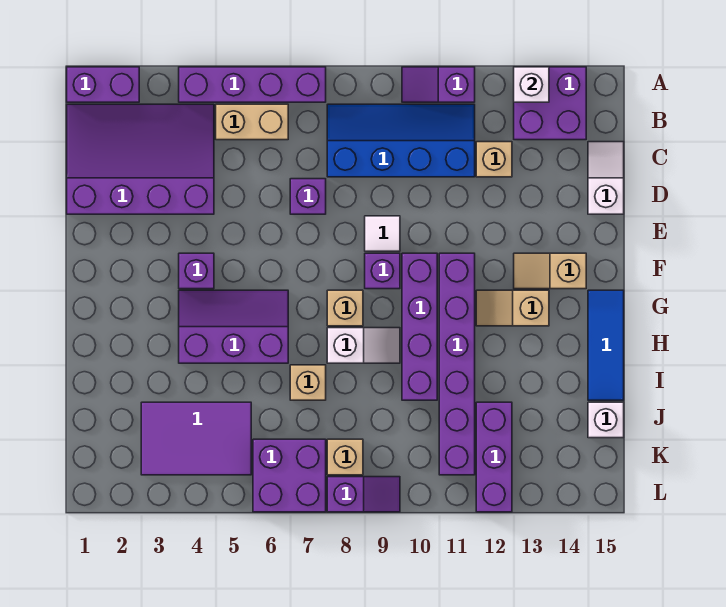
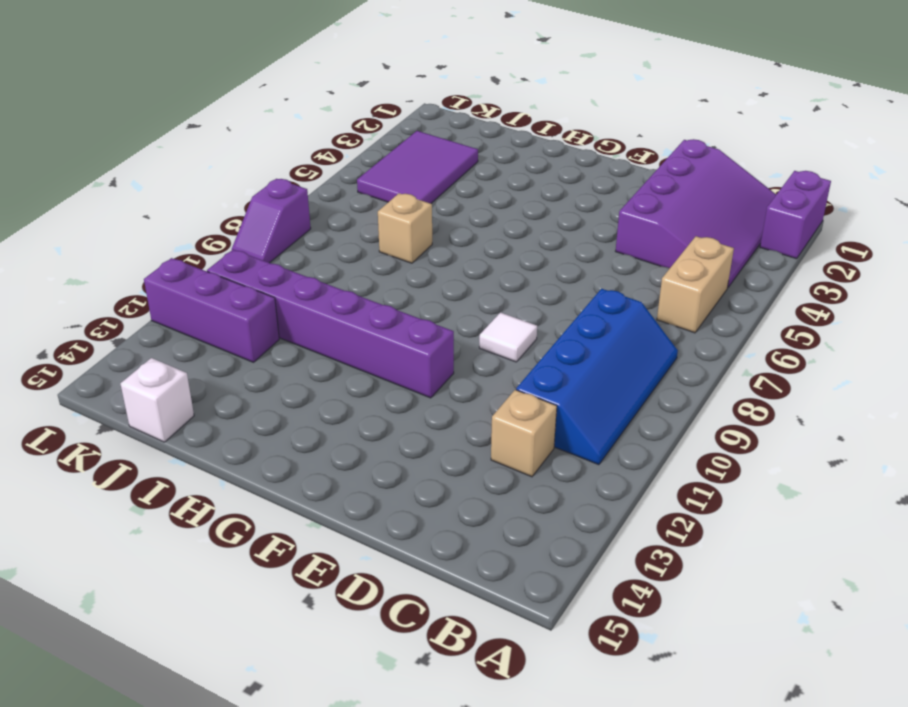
none -> purple brick A4:A7 level 1
none -> purple slope A10:A11 level 1 top 11
none -> purple brick A13:B14 level 1

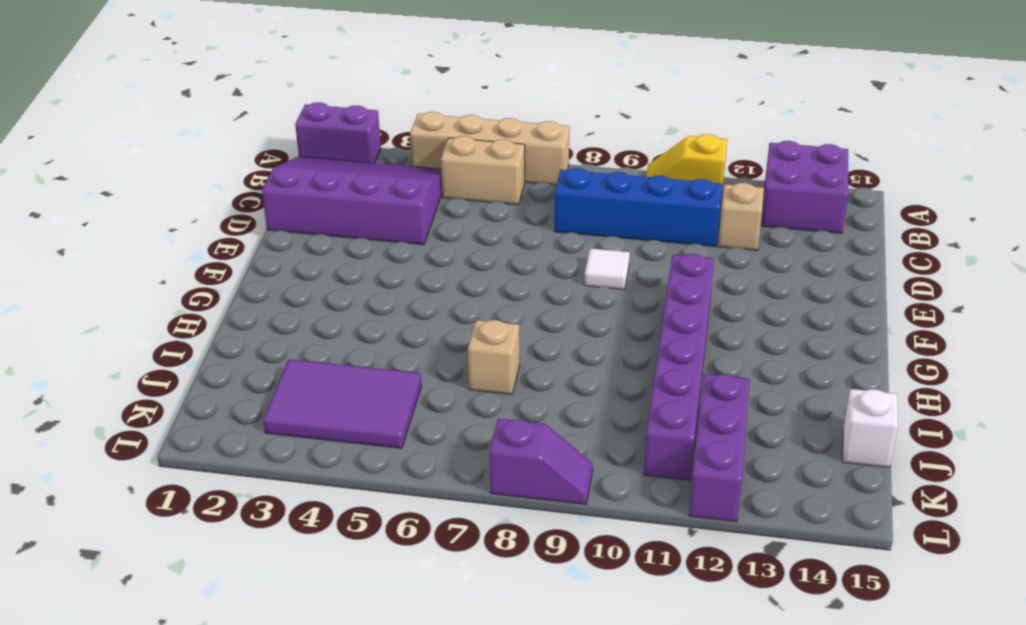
tan brick A4:A7 level 1 -> purple brick A4:A7 level 1
yellow slope A10:A11 level 1 top 11 -> purple slope A10:A11 level 1 top 11
none -> white slope C15:D15 level 1 top D
none -> purple brick D7 level 1
none -> purple brick F4 level 1

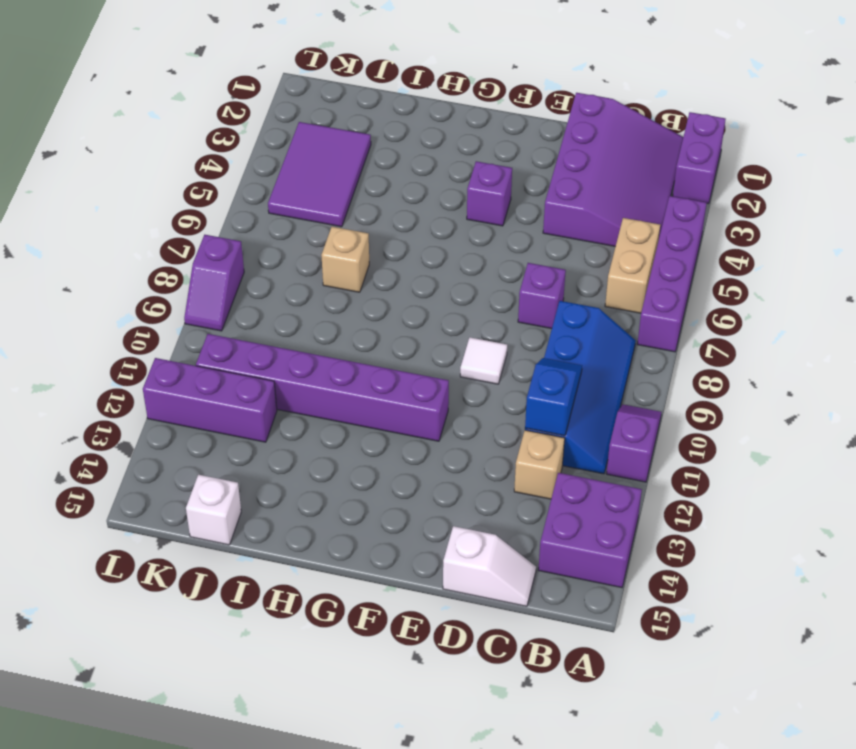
blue slope C10:C11 level 2 top 11 -> none
none -> purple brick F9 level 1
none -> purple brick F10:I10 level 1
none -> tan slope F13:F14 level 1 top 14

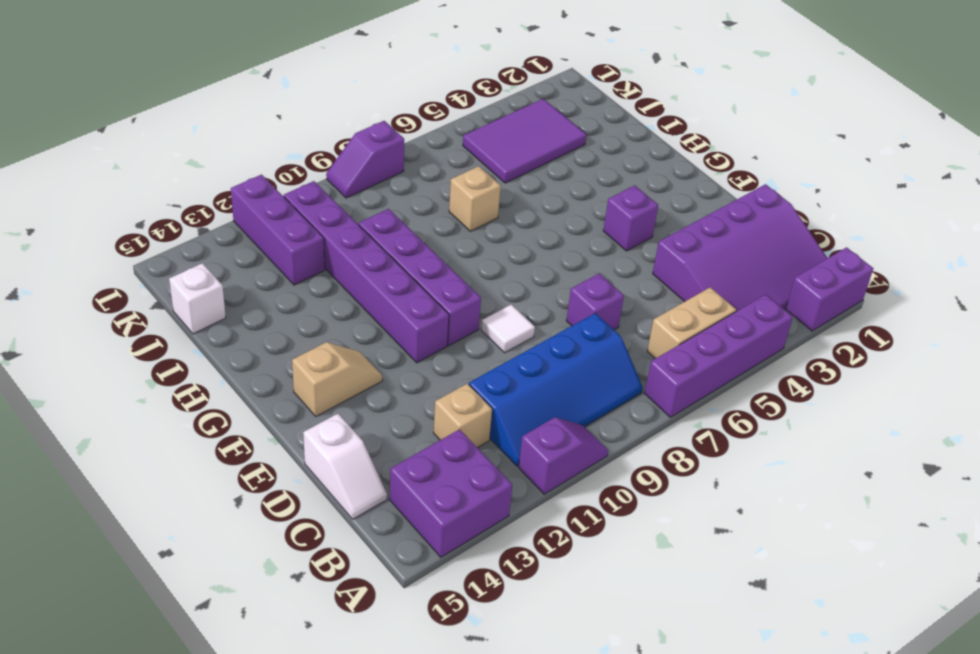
none -> purple brick F9 level 1
none -> purple slope G4:H6 level 1 top H
none -> tan brick G8 level 1

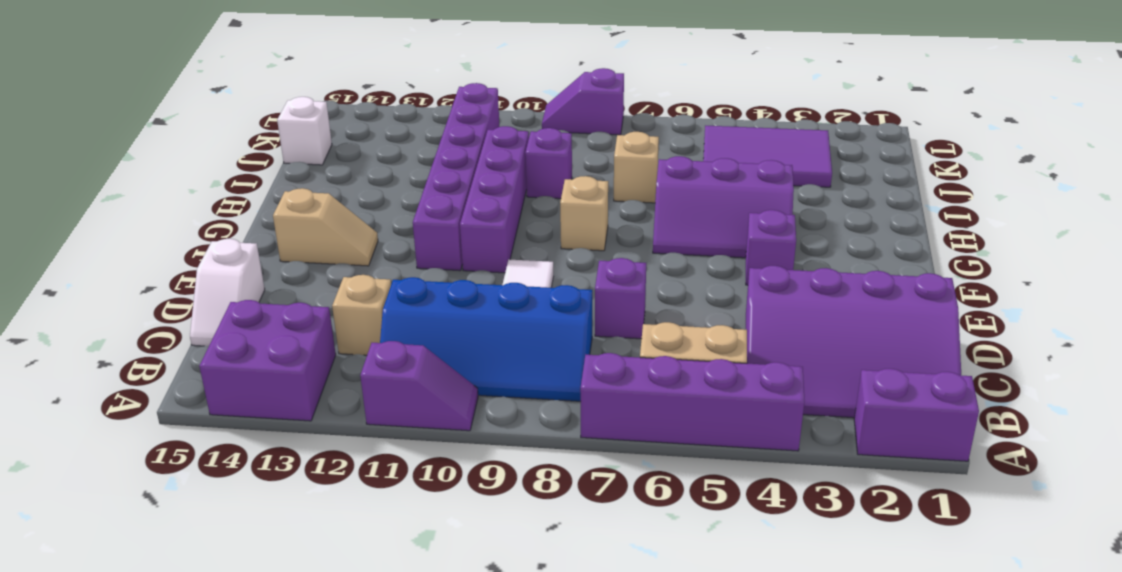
purple brick I9 level 1 -> purple brick F9 level 1
none -> tan slope G12:G13 level 1 top 13
none -> blue tile G15:I15 level 1
none -> white slope H8:H9 level 1 top 8

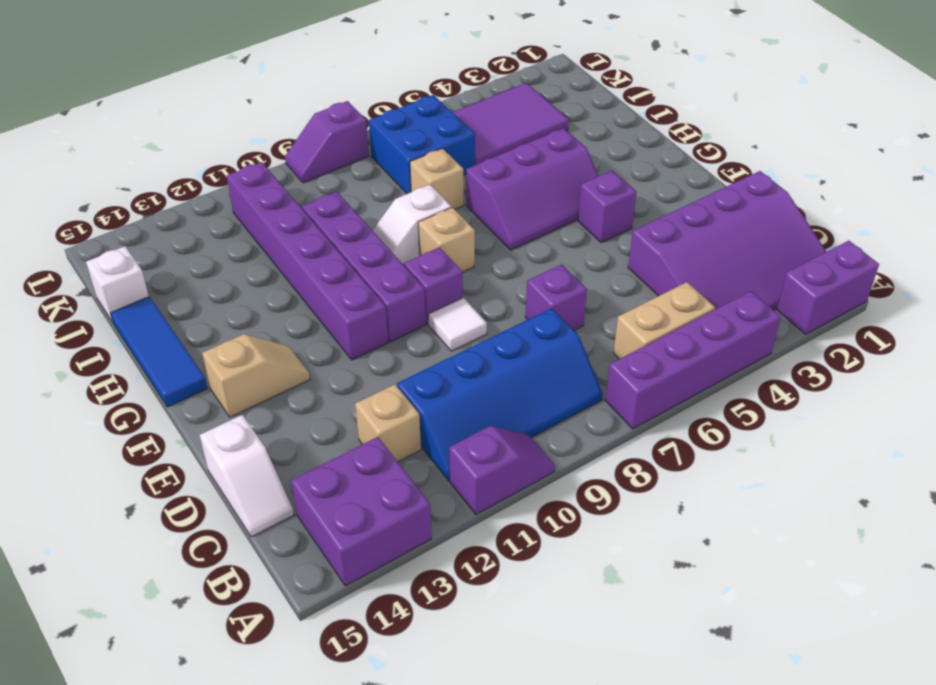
blue brick J6:K7 level 1 -> purple brick K6:L7 level 1
none -> tan slope G12:G13 level 1 top 13
none -> purple brick J12:L12 level 1
none -> tan brick K8 level 1

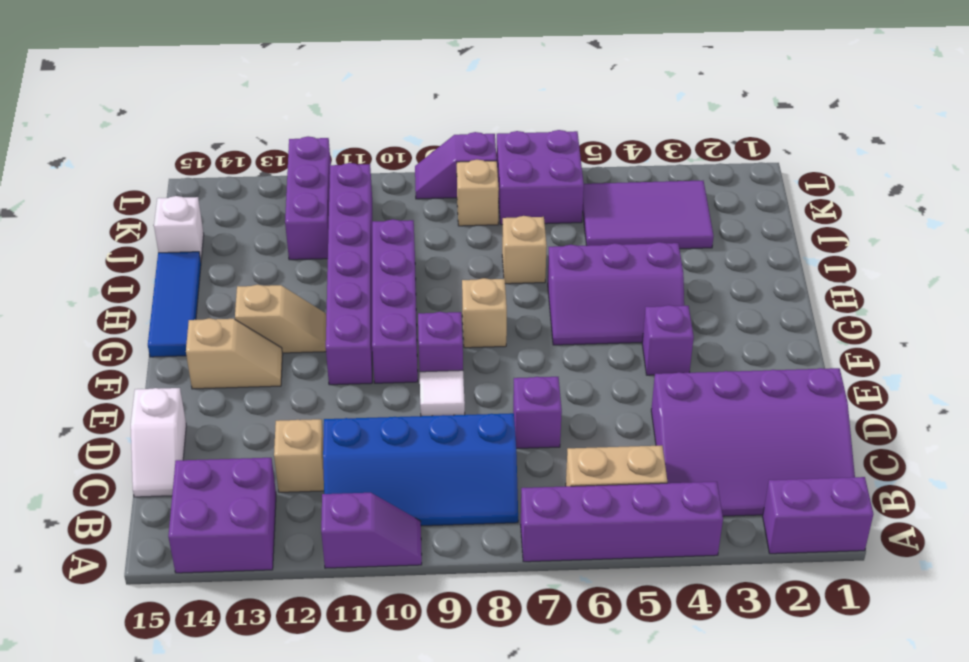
none -> white slope H8:H9 level 1 top 8
none -> white brick A13 level 2

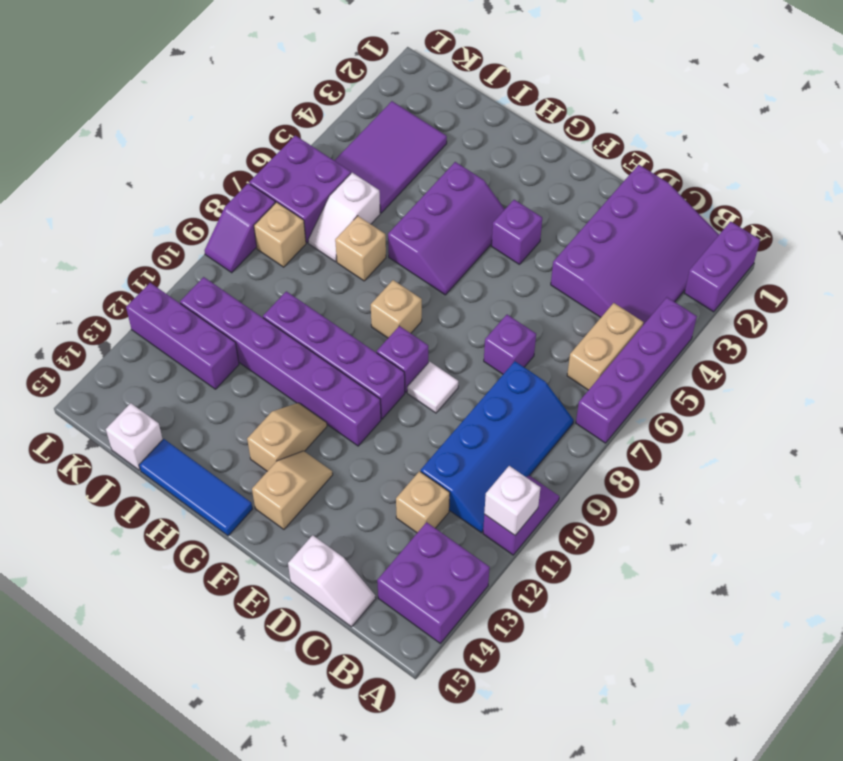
white brick A11 level 2 -> white brick A13 level 2
white slope J6:J7 level 1 top 6 -> white slope H8:H9 level 1 top 8

